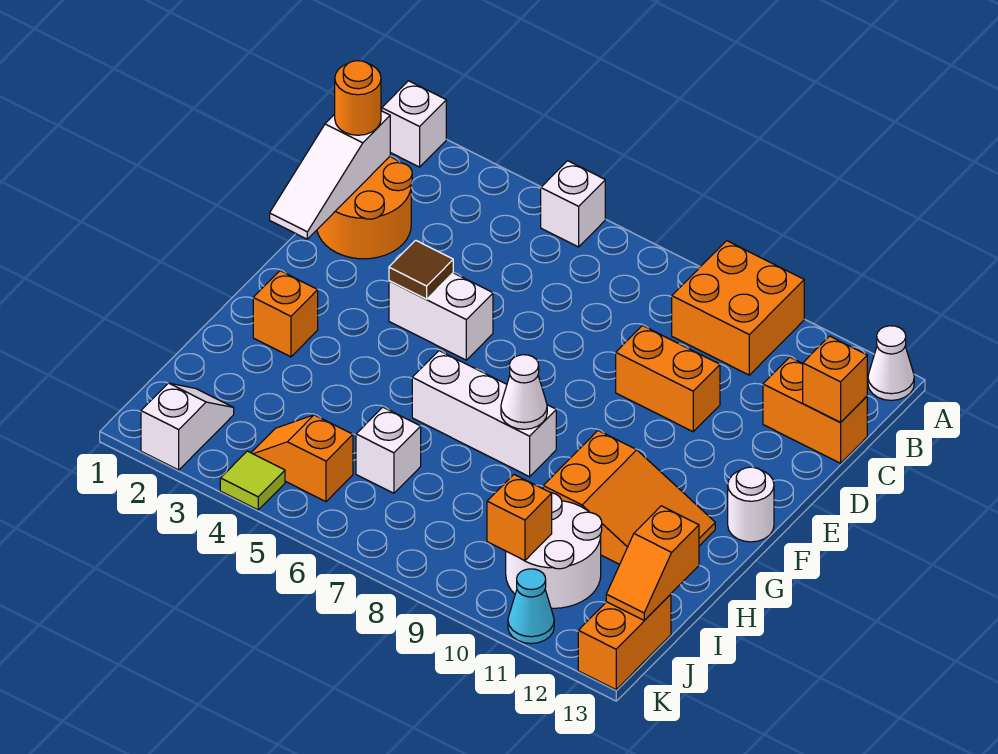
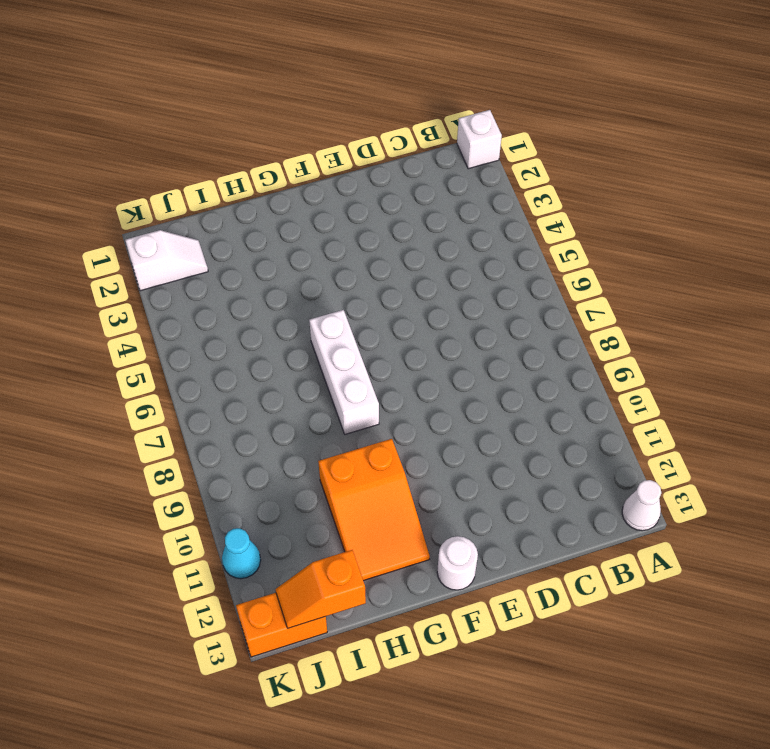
none -> white brick A5 level 1
none -> orange brick A9:B10 level 1
none -> orange round brick C1:D2 level 1

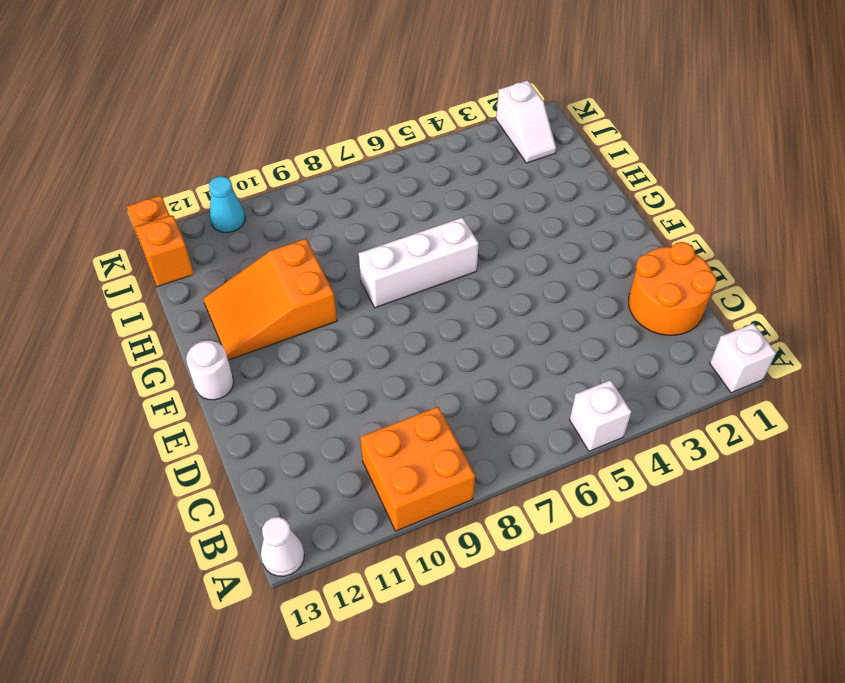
none -> orange brick C12:C13 level 1
none -> orange brick D9:D10 level 1
none -> white brick E4:E5 level 1

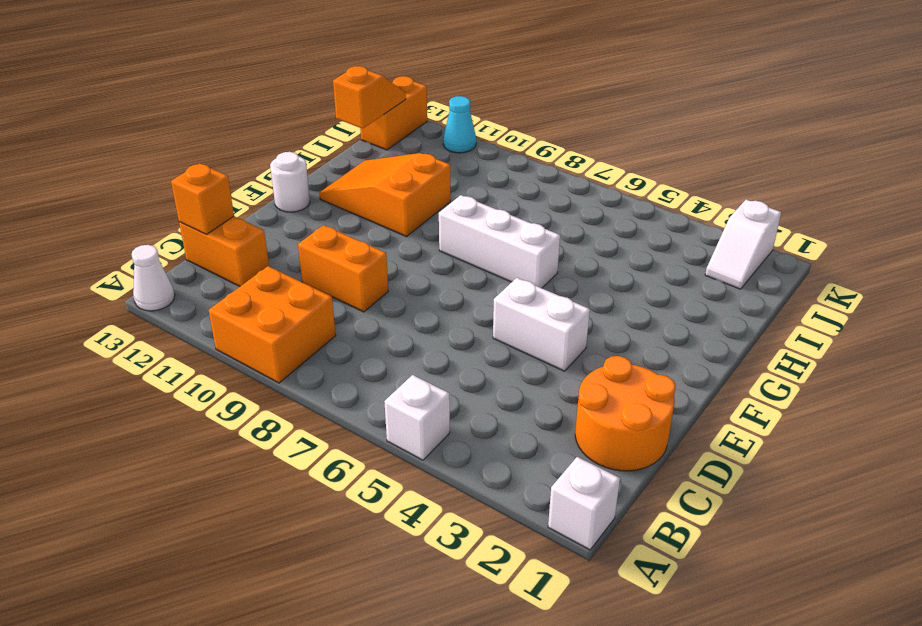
none -> orange brick G2 level 1
none -> white brick I6 level 1
none -> white round brick I10:J11 level 1

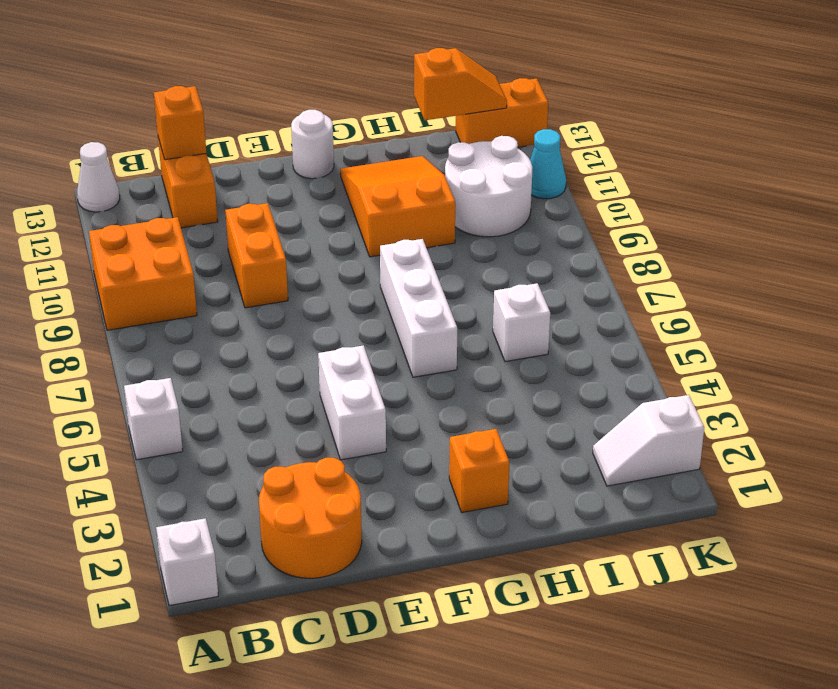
none -> orange slope J4:J5 level 1 top 5
none -> lime tile K4 level 1
none -> white slope C1:E1 level 2 top C

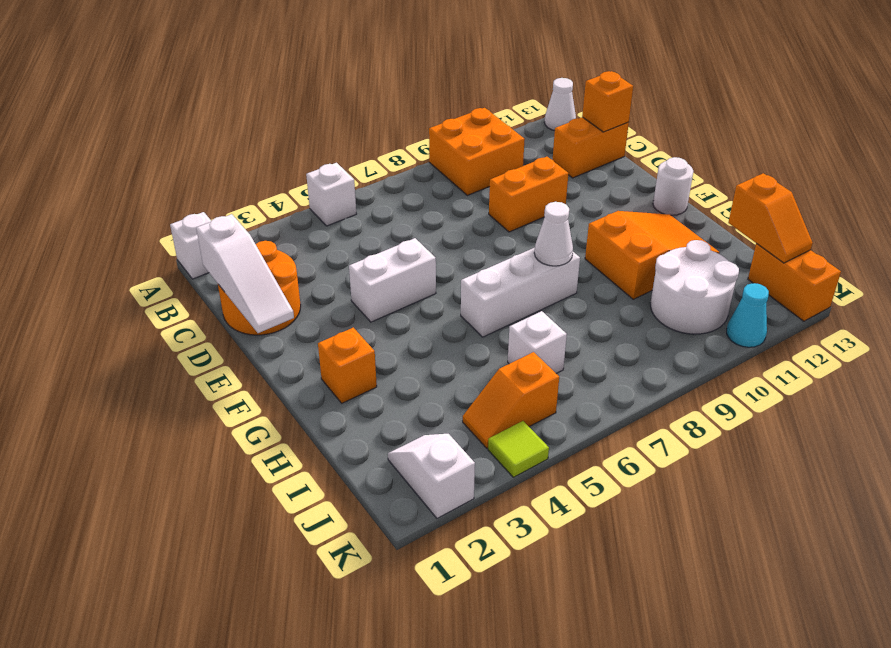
none -> brown tile E4 level 2
none -> orange brick J10 level 2
none -> orange round brick C1 level 3

